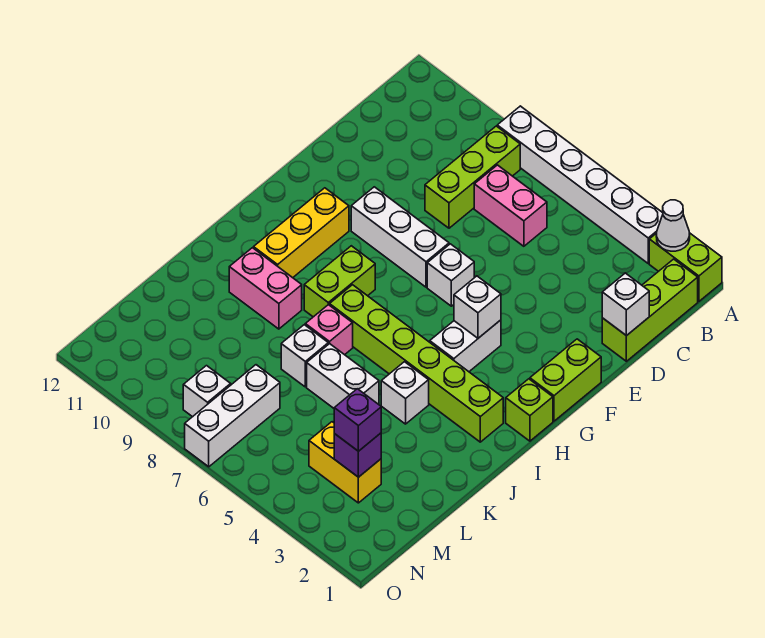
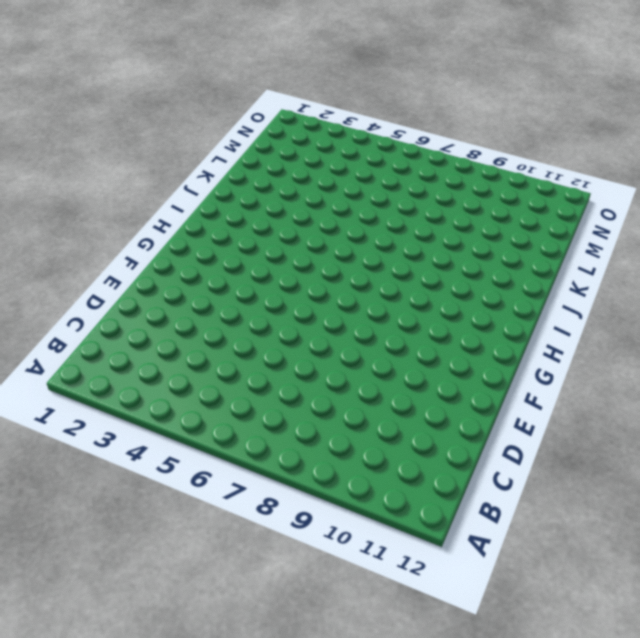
none -> lime brick A1:A2 level 1
none -> white brick A3:A8 level 1
none -> lime brick B1:D1 level 1

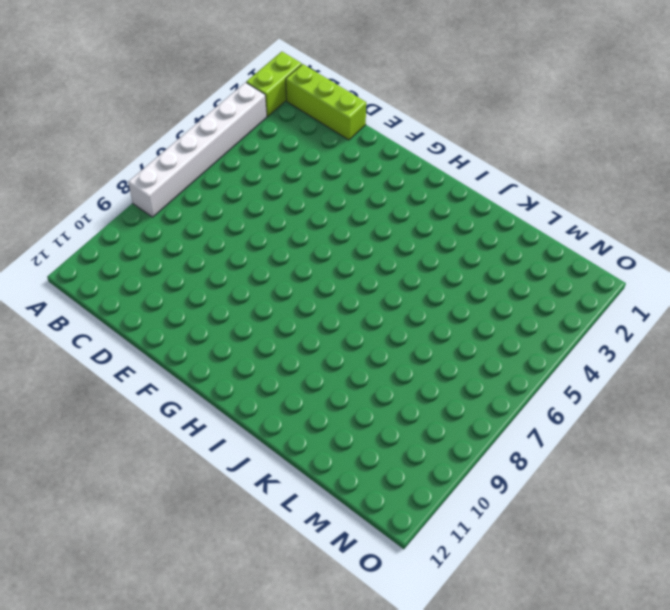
none -> lime brick B8:D8 level 1
none -> pink brick C6:C7 level 1
none -> lime brick F1:G1 level 1

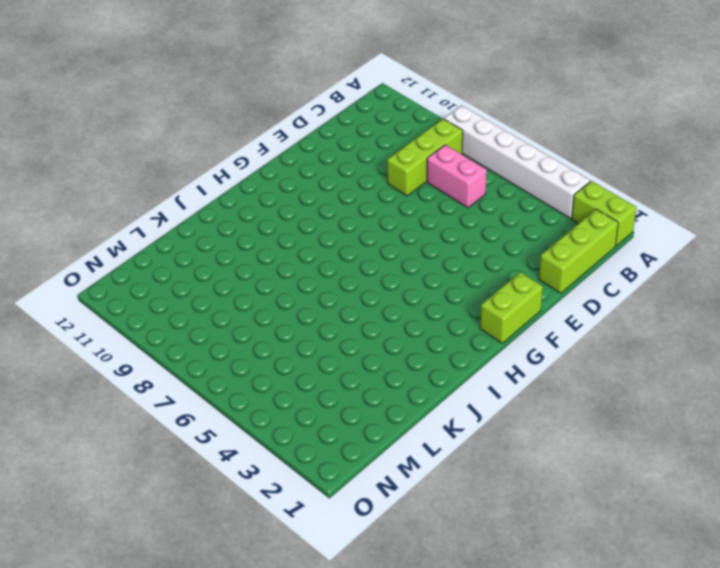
none -> white brick F6 level 1
none -> white brick F7:F9 level 1
none -> white brick G4:H4 level 1

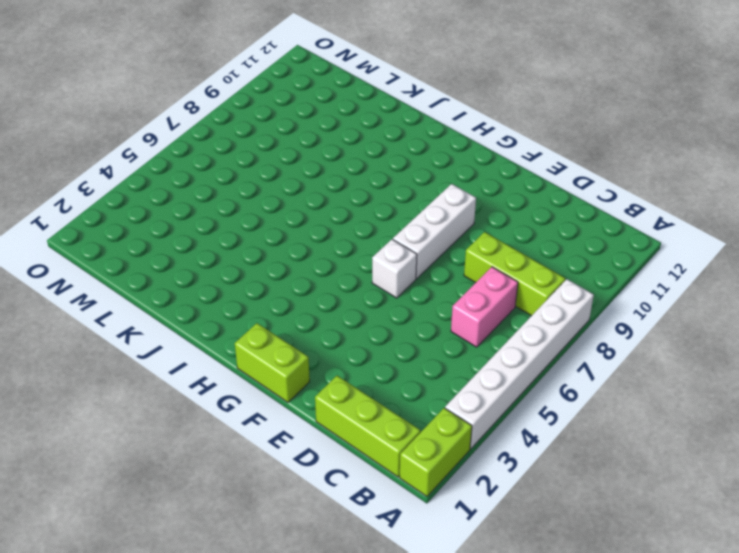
none -> white brick G4:H4 level 1
none -> yellow brick G10:I10 level 1
none -> lime brick H1 level 1

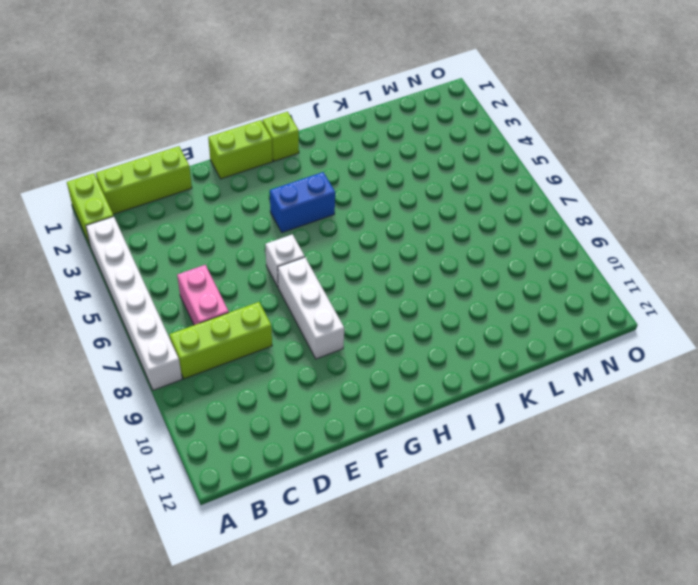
blue brick G4:H4 level 1 -> white brick G4:H4 level 1
none -> yellow brick G10:I10 level 1
none -> lime brick H8:I8 level 1
none -> lime brick I2:I7 level 1

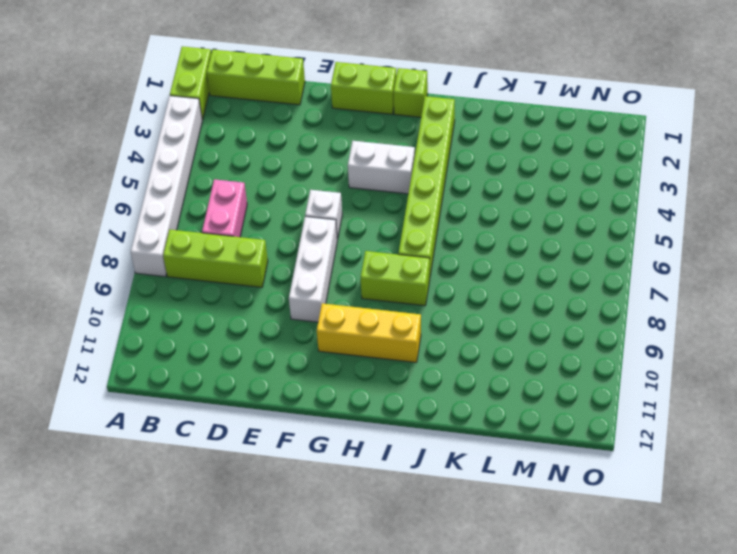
none -> white brick J4 level 1
none -> pink brick J7 level 1
none -> pink brick J9:J10 level 1

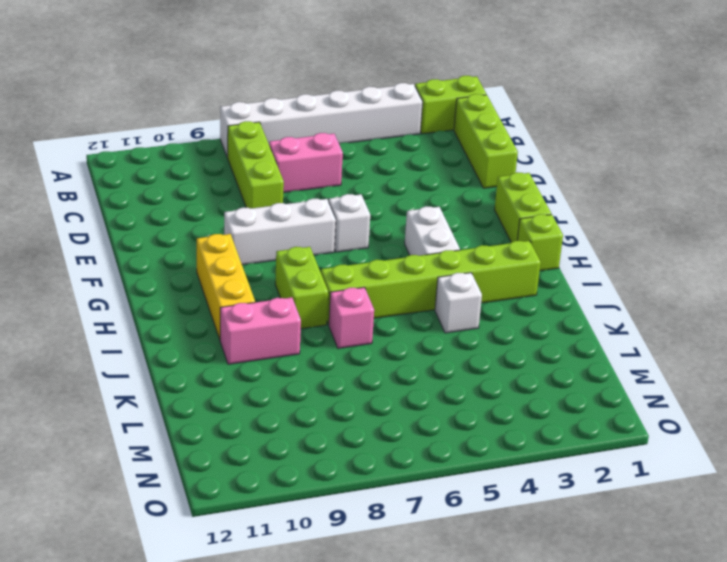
none -> white brick K5:K6 level 1
none -> white brick K7 level 1
none -> yellow brick M3:M4 level 1

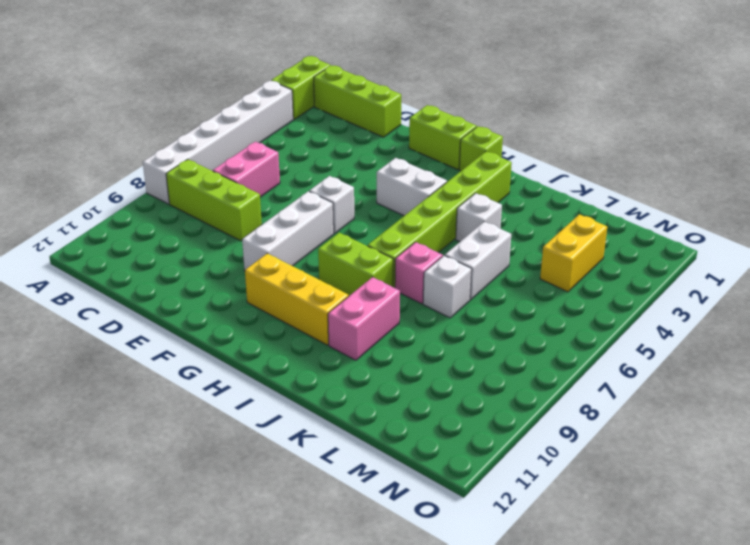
none -> white brick M7:O7 level 1
none -> white brick N8 level 1
none -> white cone A2 level 2

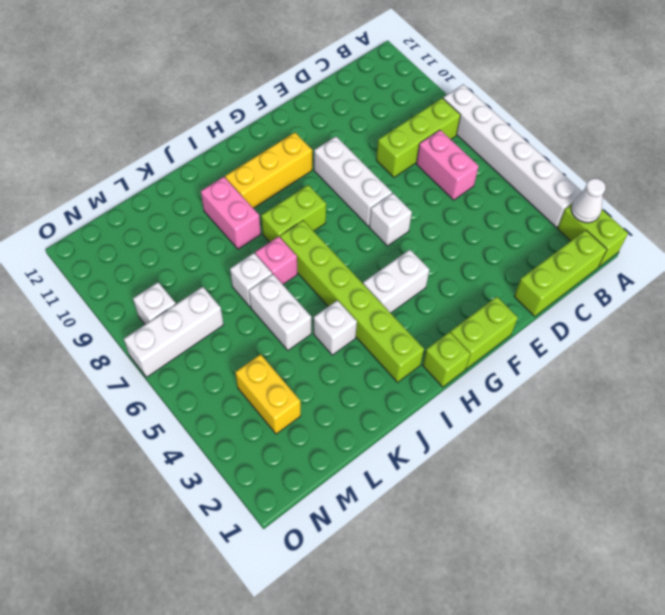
none -> white brick D1 level 2
none -> white brick G4 level 2
none -> purple brick M3 level 2

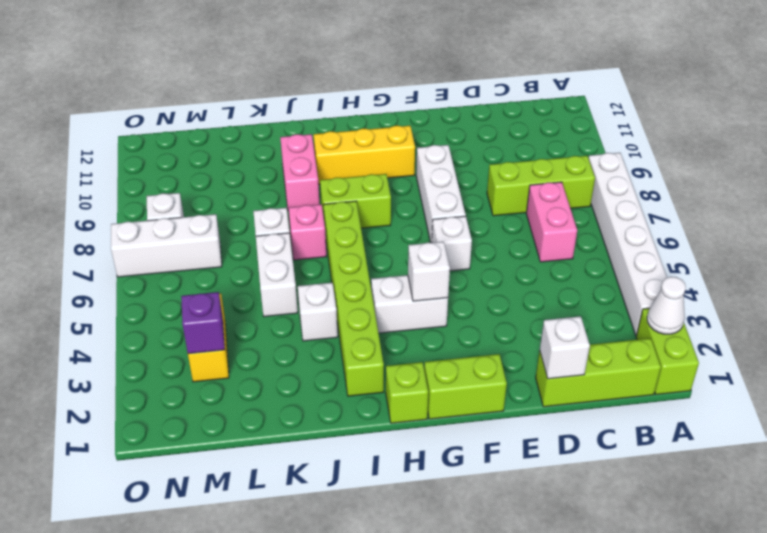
none -> purple brick M3 level 3

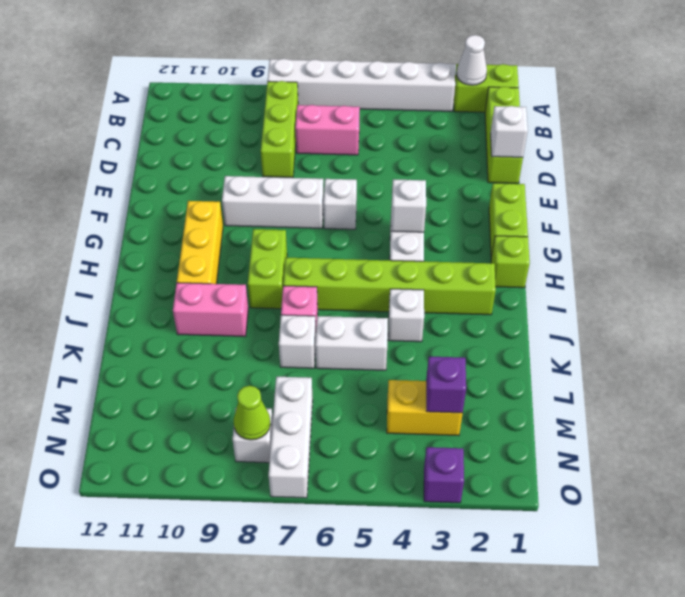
lime cone N8 level 2 -> none
purple brick O3 level 1 -> purple brick M3 level 3

